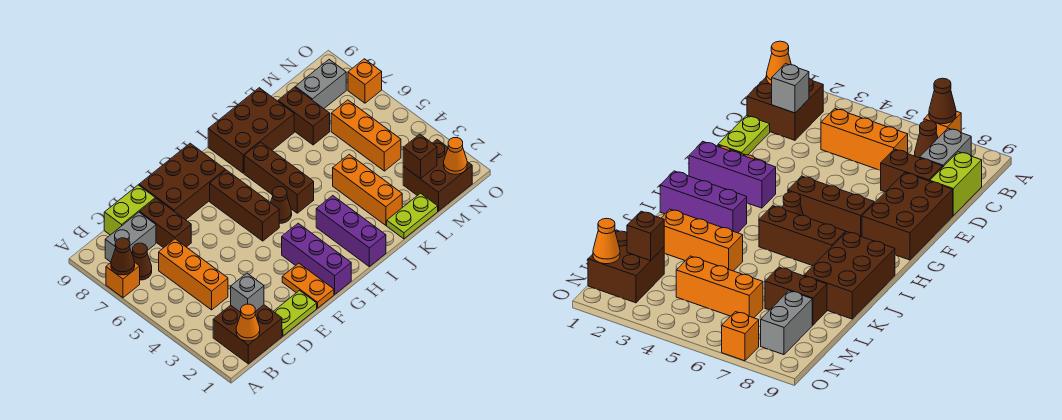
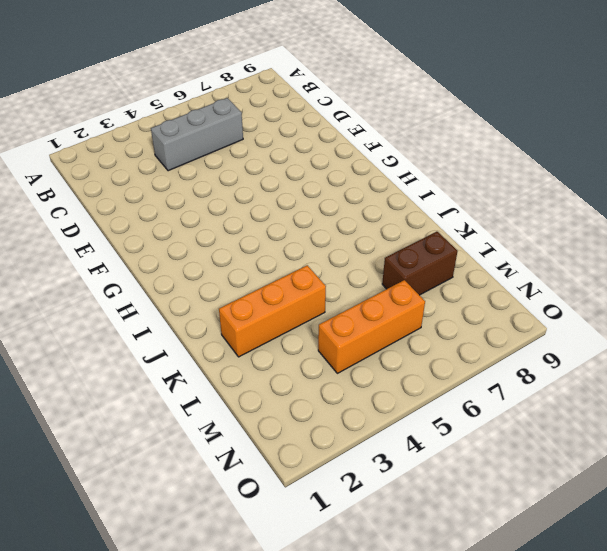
grey brick C4:C6 level 1 -> orange brick C4:C6 level 1
none -> orange brick A7 level 1
none -> brown brick B1:C2 level 1
none -> brown cone B7 level 1

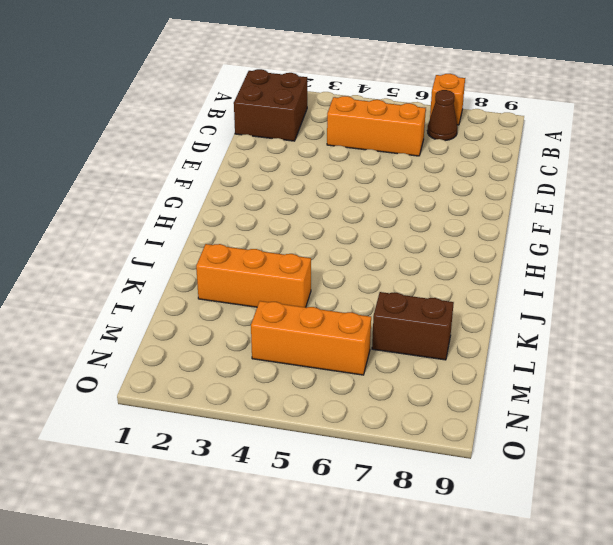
none -> grey brick B8:C8 level 1
none -> lime brick C9:D9 level 1
none -> lime plate D1:E1 level 1

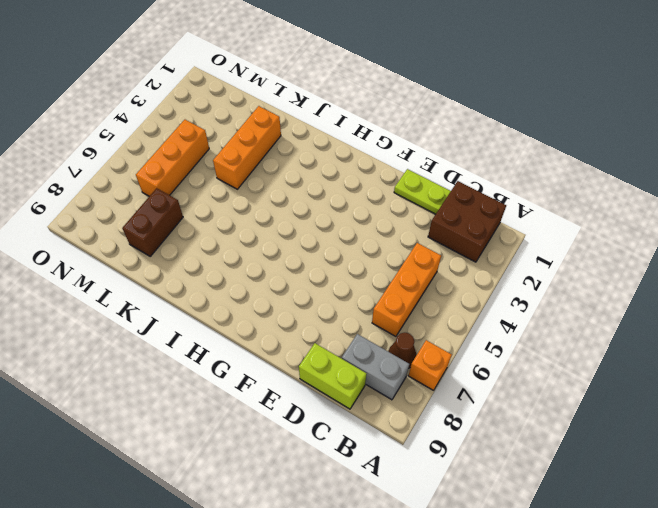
none -> brown brick D7:D8 level 1
none -> brown brick E8:G9 level 1
none -> orange plate F1:F2 level 1

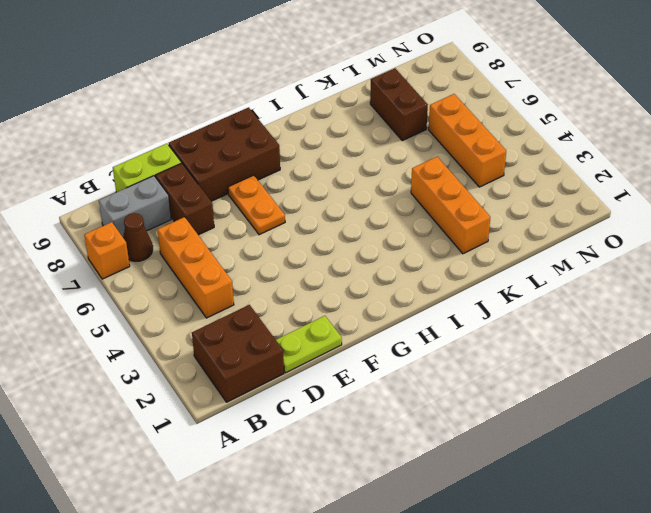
orange plate F6:F7 level 1 -> orange plate F1:F2 level 1
none -> purple brick G1:G3 level 1
none -> brown brick G5:G7 level 1
none -> brown cone H5 level 1

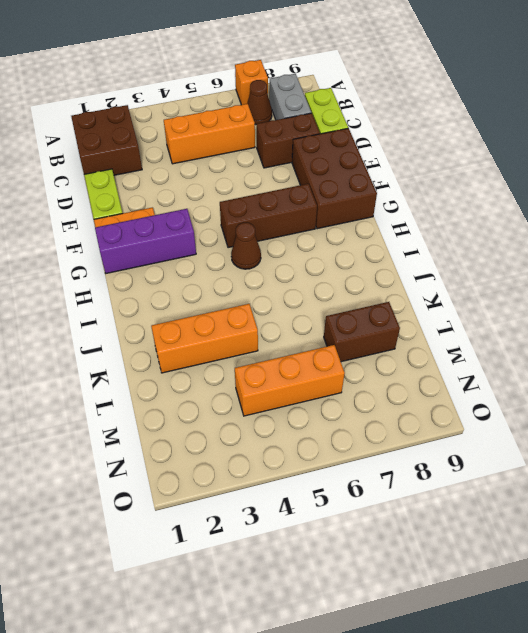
none -> purple brick I1:I3 level 1
none -> brown brick I5:I7 level 1
none -> brown brick I8:K9 level 1

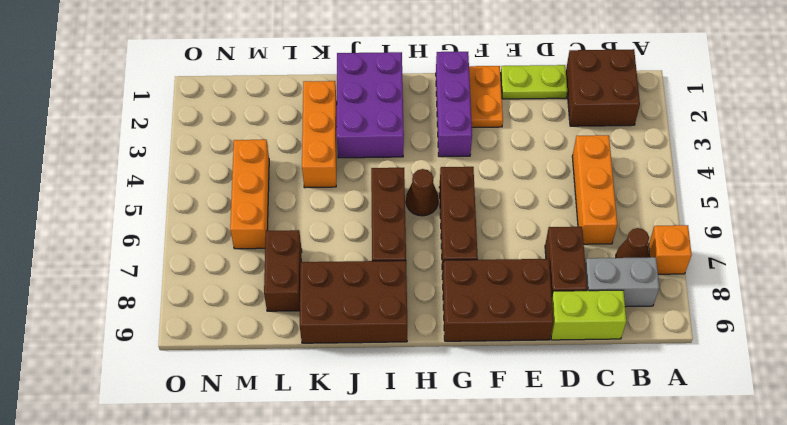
purple brick I1:J3 level 1 -> purple brick I1:I3 level 1
none -> lime plate K1:L1 level 1
none -> brown brick M1:N2 level 1
none -> grey brick M8:N8 level 1

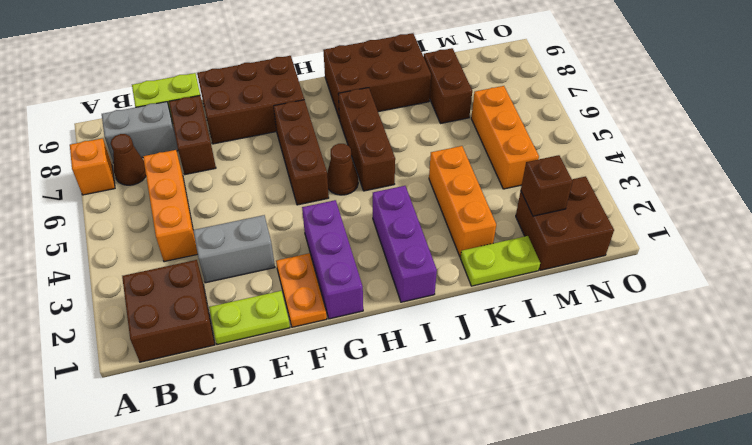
grey brick D3:E3 level 1 -> grey brick M8:N8 level 1
none -> orange brick O7 level 1
none -> brown cone A7 level 2
none -> orange cone B1 level 2

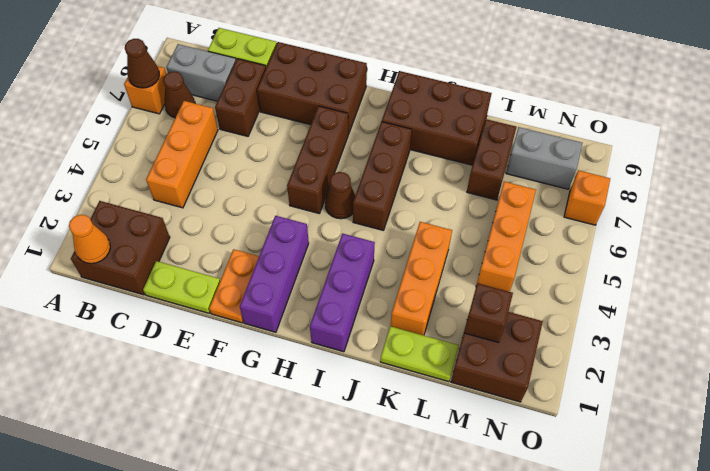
none -> grey brick C2 level 2
none -> orange cone N1 level 2

